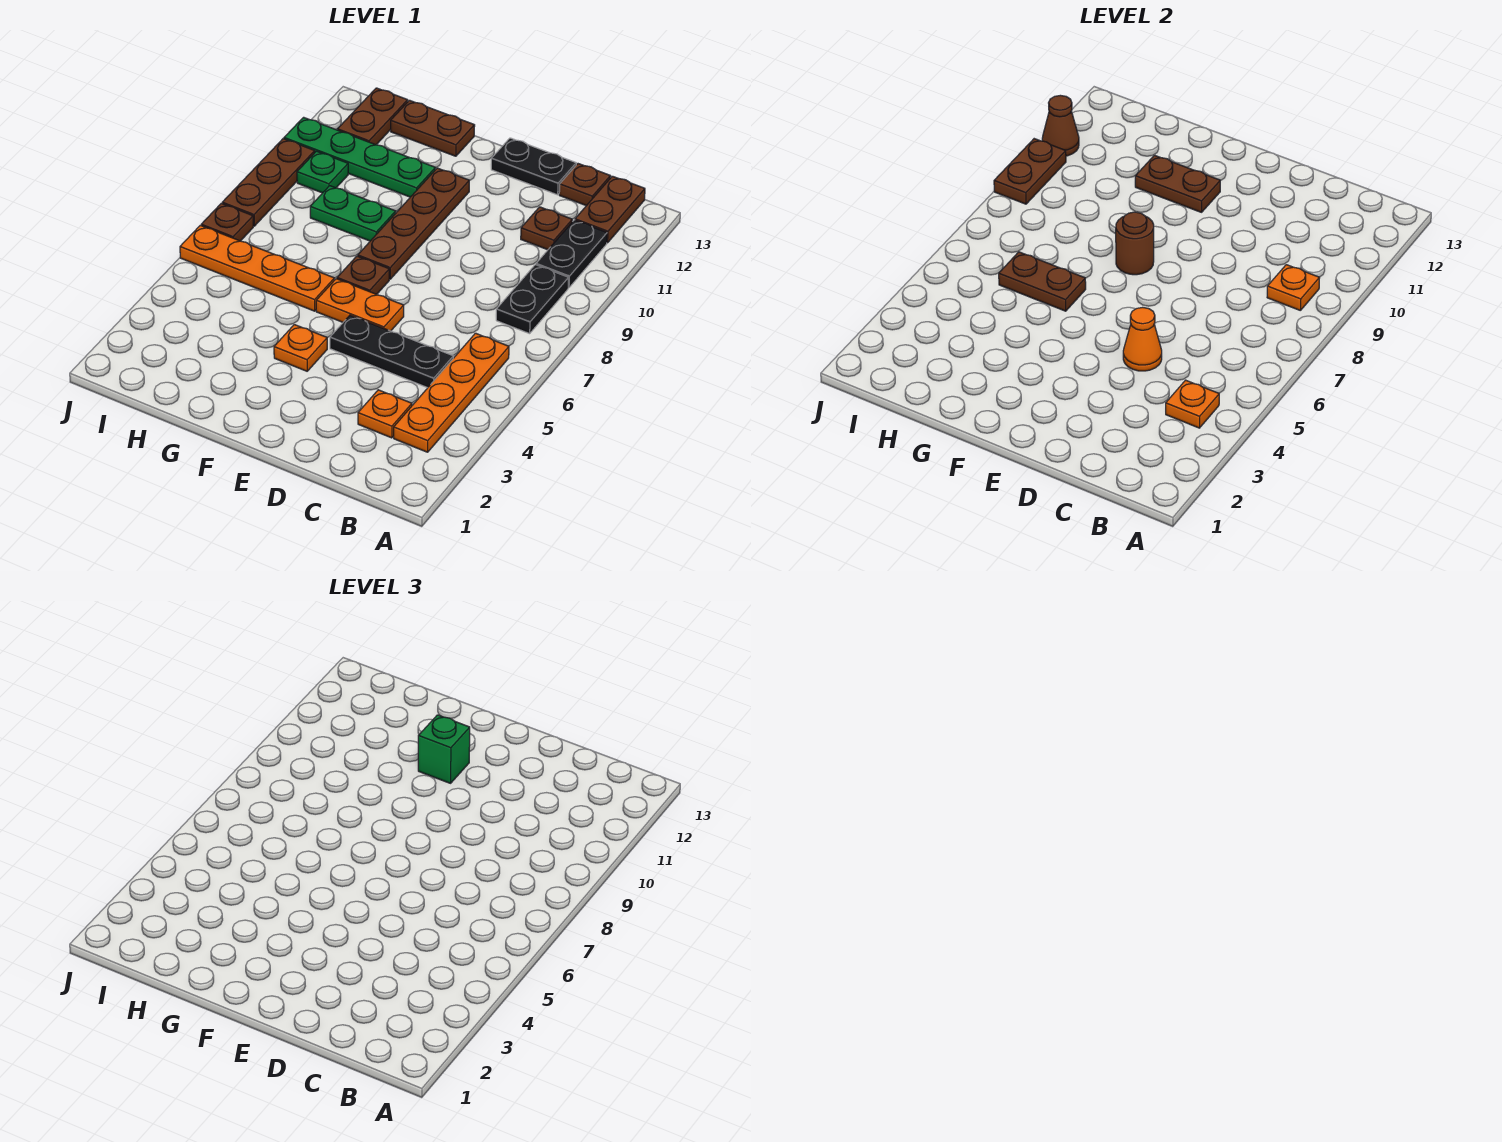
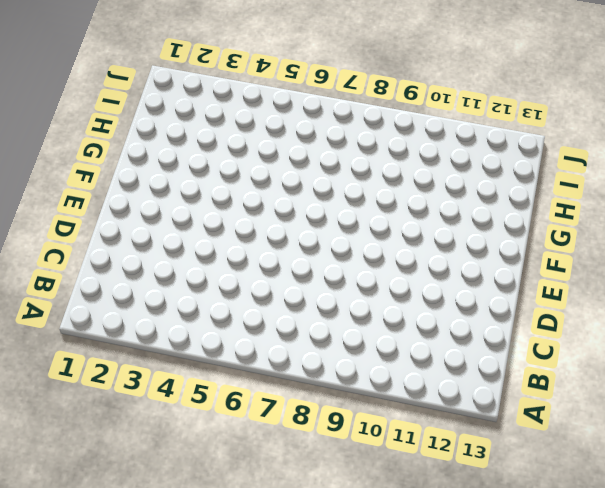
none -> orange plate B3:B6 level 1
none -> black plate B8:B9 level 1
none -> black plate B10:B11 level 1
none -> brown plate B12:B13 level 1

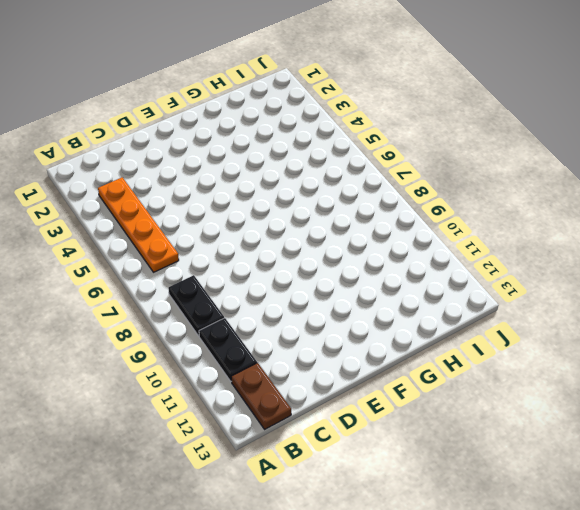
none -> orange plate C3 level 1
none -> black plate C5:E5 level 1
none -> brown plate C11 level 1
none -> brown plate C13 level 1

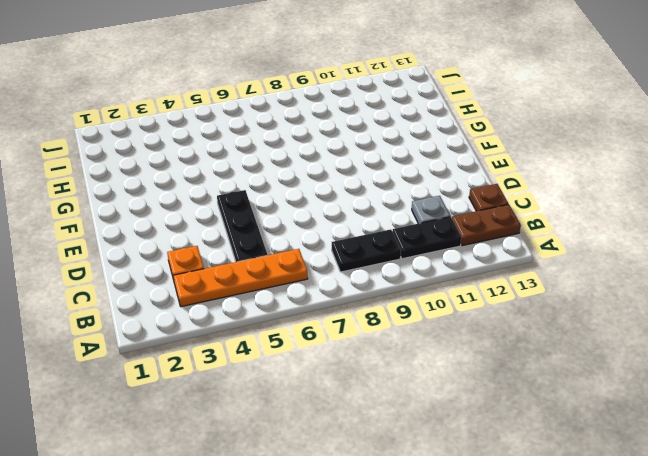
grey plate C11 level 1 -> brown plate C11 level 1
none -> black plate D13:E13 level 1
none -> orange plate E6:F6 level 1
none -> orange plate F4 level 1
none -> brown plate F7 level 1

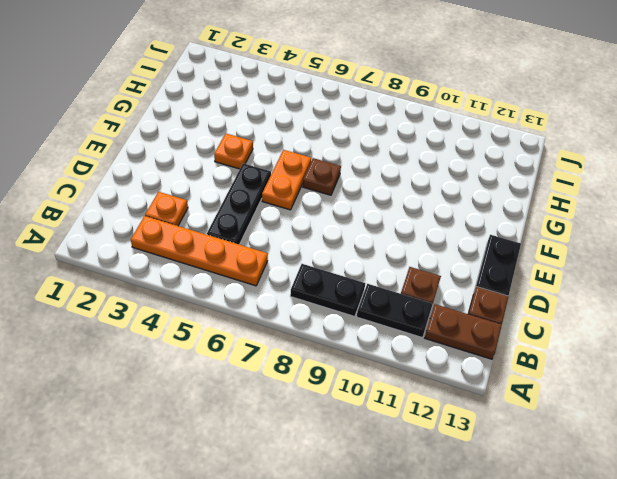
none -> brown plate F8:F11 level 1
none -> orange plate G6:J6 level 1
none -> green plate G9:H9 level 1
none -> green plate G11:J11 level 1

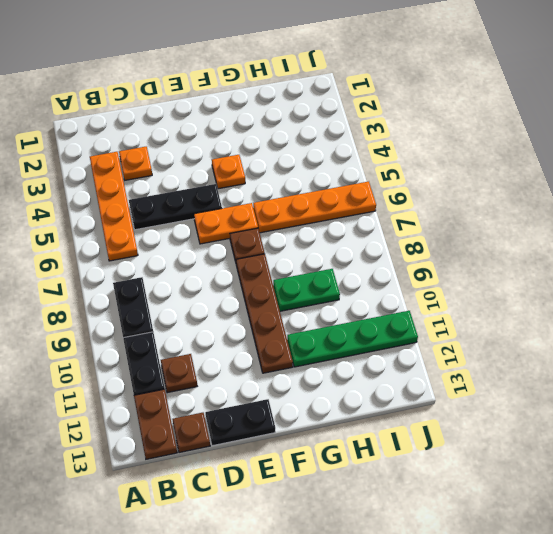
none -> brown plate G13:H13 level 1
none -> green plate I10 level 1
none -> brown plate I12:I13 level 1
none -> brown plate J7 level 1

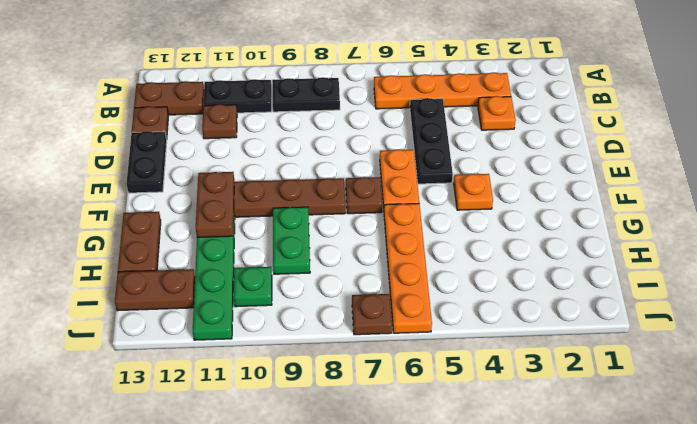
none -> brown plate J8:J10 level 1
none -> orange plate B4 level 2
none -> orange plate B9 level 2
none -> orange cone D5 level 2

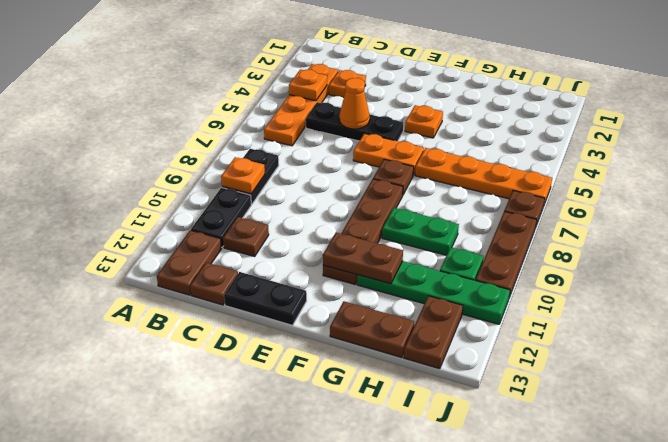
none -> brown round brick F8 level 2
none -> brown plate G6:H6 level 2
none -> brown plate J9:J10 level 2
none -> brown cone J11 level 2

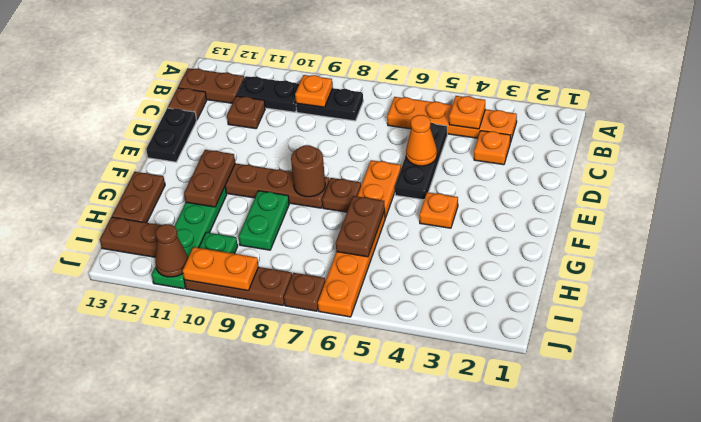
orange plate J9:J10 level 2 -> brown plate J9:J10 level 2
none -> green brick F11 level 3

